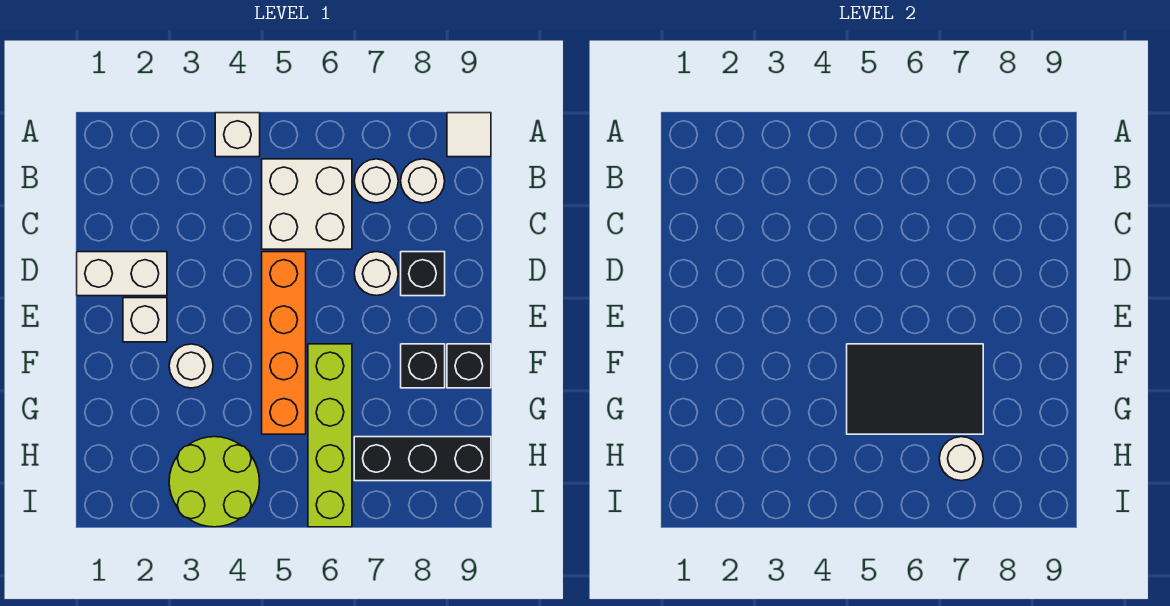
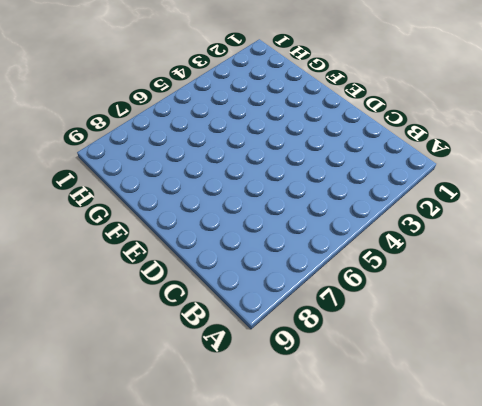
none -> white brick A4 level 1
none -> white tile A9 level 1
none -> white brick B5:C6 level 1

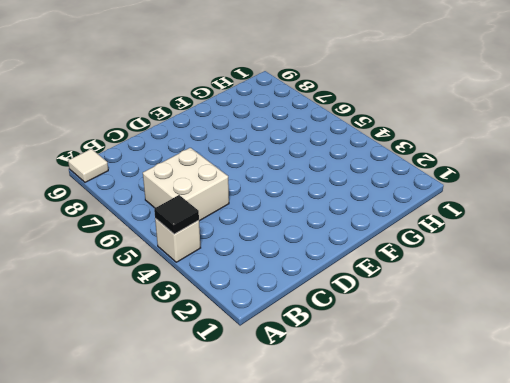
black tile A4 level 2 -> none
none -> white round brick B7 level 1
none -> white round brick B8 level 1
none -> white brick D1:D2 level 1

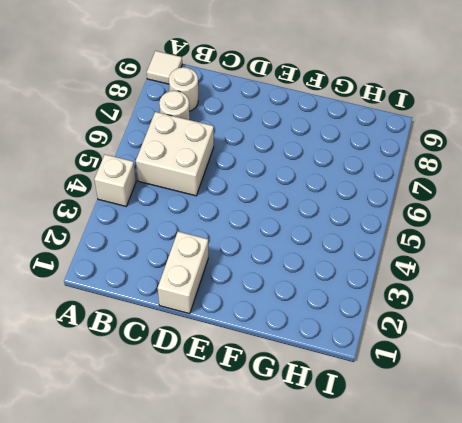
none -> orange brick D5:G5 level 1
none -> white round brick D7 level 1
none -> black brick D8 level 1

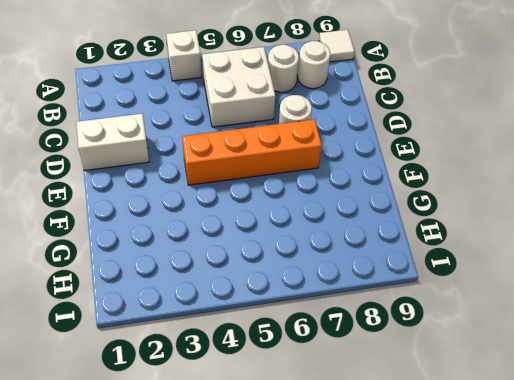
orange brick E4:E7 level 1 -> orange brick D5:G5 level 1
none -> black brick D8 level 1
none -> white brick E2 level 1
none -> white round brick F3 level 1

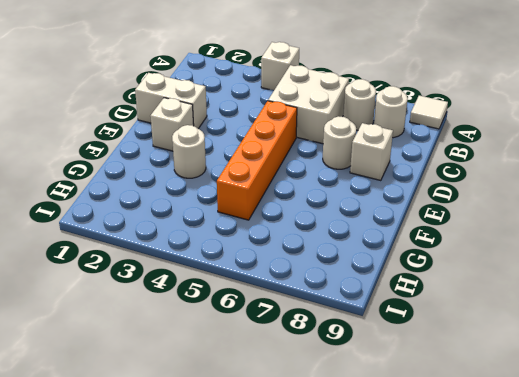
white brick D8 level 1 -> black brick D8 level 1
none -> lime brick F6:I6 level 1
none -> black brick F8 level 1
none -> black brick F9 level 1

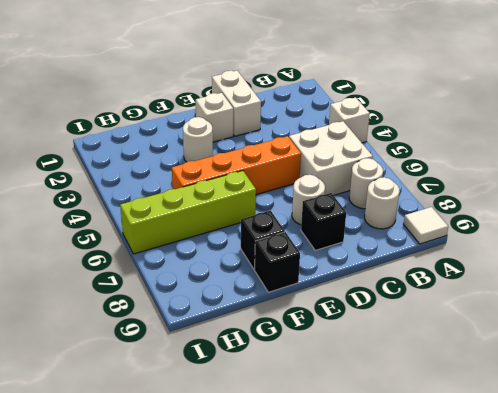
none -> lime round brick H3:I4 level 1
none -> black brick H7:H9 level 1
none -> black tile F5:G7 level 2

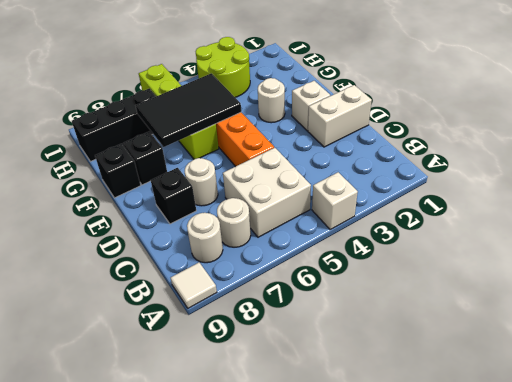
none -> white round brick H7 level 2

